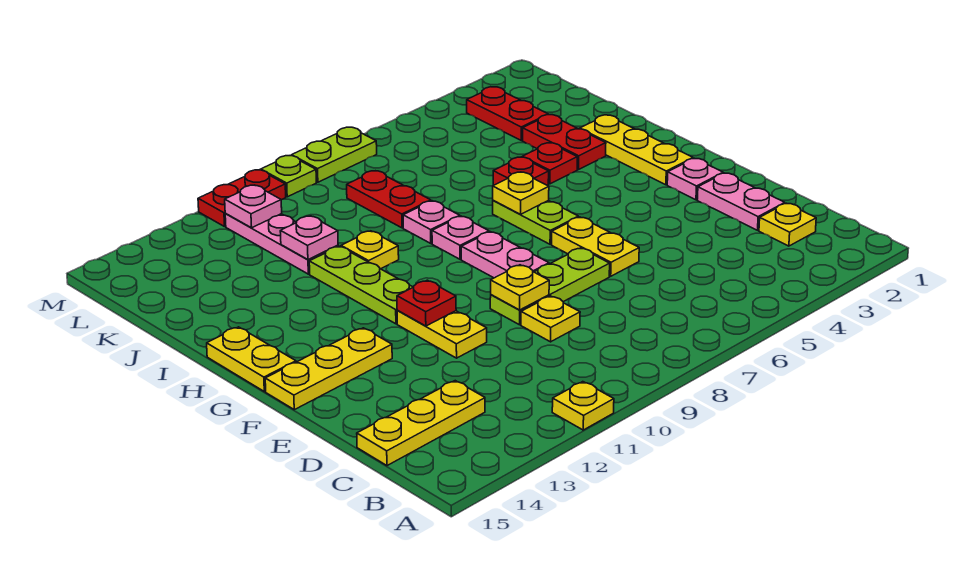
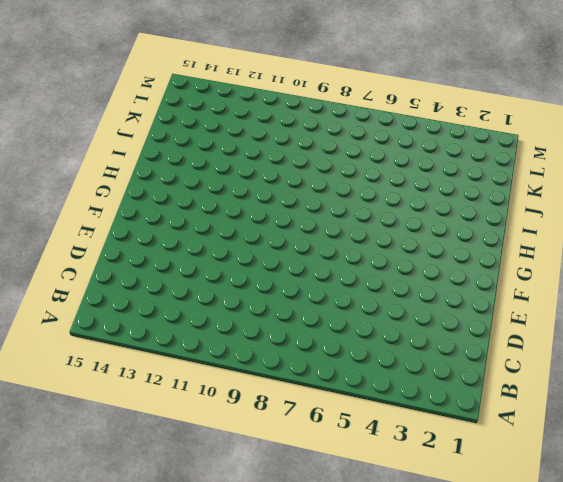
none -> yellow plate A11 level 1
none -> yellow plate C2 level 1
none -> yellow plate C13:C15 level 1
none -> pink plate D2:E2 level 1

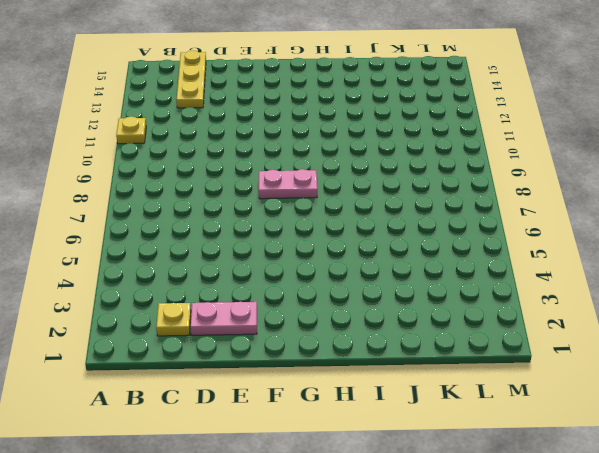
none -> yellow plate D9 level 1
none -> yellow plate E6:F6 level 1
none -> lime plate E7:E9 level 1
none -> yellow plate E11:F11 level 1

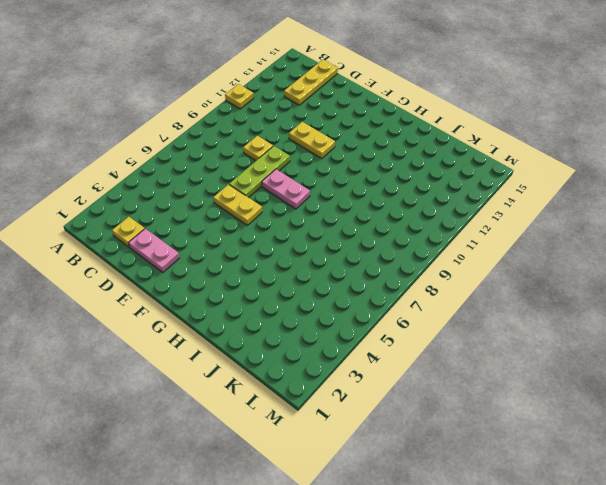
none -> pink plate F2 level 1
none -> yellow plate F13:F15 level 1
none -> yellow plate G2:I2 level 1
none -> lime plate G6:H6 level 1

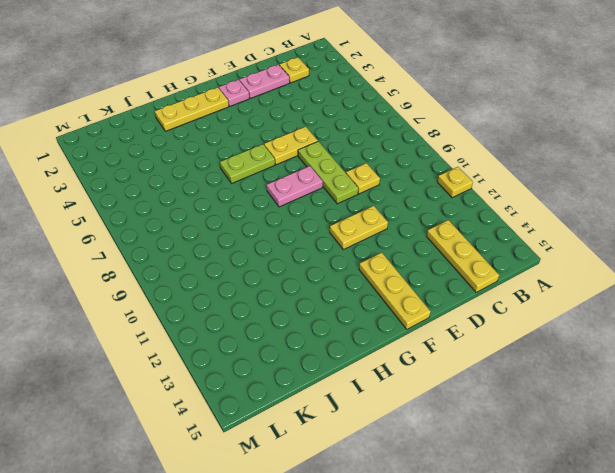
none -> lime plate G11:I11 level 1
none -> yellow plate G15:H15 level 1
none -> pink plate H8 level 1
none -> red plate I3:J3 level 1

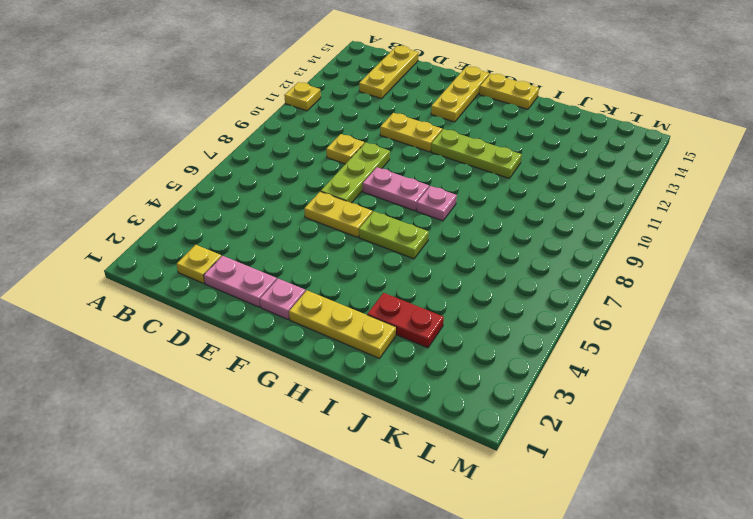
none -> red plate I4 level 1
none -> red plate I5 level 1
none -> pink plate I8 level 1
none -> yellow plate I10 level 1

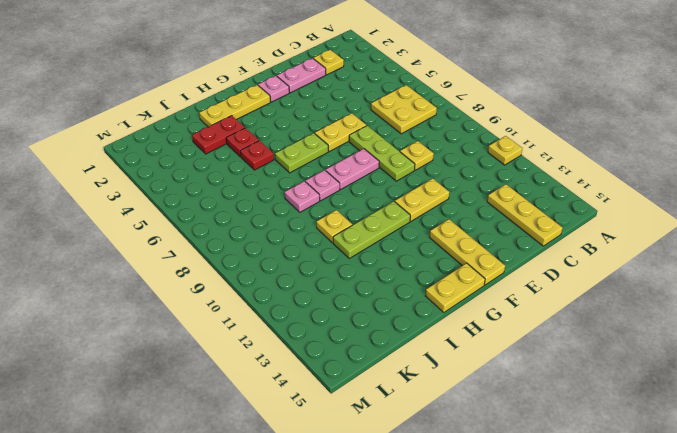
yellow plate B6:C7 level 1 -> none
none -> red plate J8:K8 level 1
none -> pink plate J11:L11 level 1
none -> red plate K3:L3 level 1
none -> lime plate M7:M8 level 1

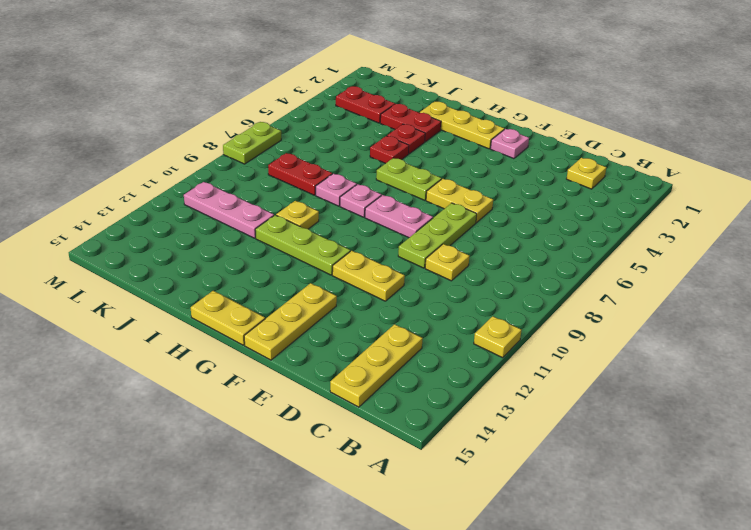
none -> pink plate D2:E2 level 1
none -> lime plate M9 level 1
none -> red plate M10:M11 level 1
none -> yellow plate E9 level 2

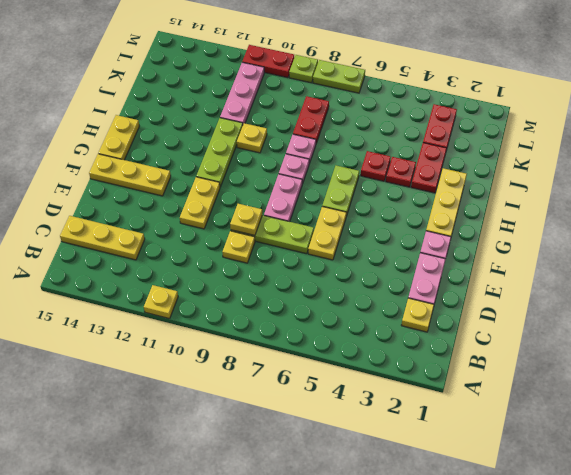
none -> red plate F11 level 2
none -> yellow plate H6 level 2
none -> pink plate J11 level 2
none -> pink plate L11 level 2

